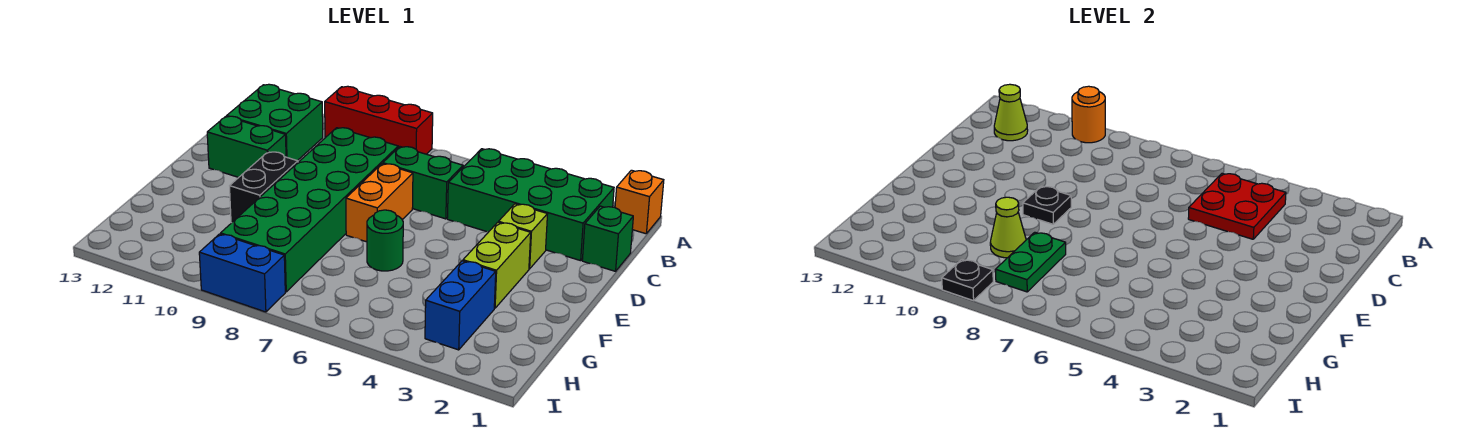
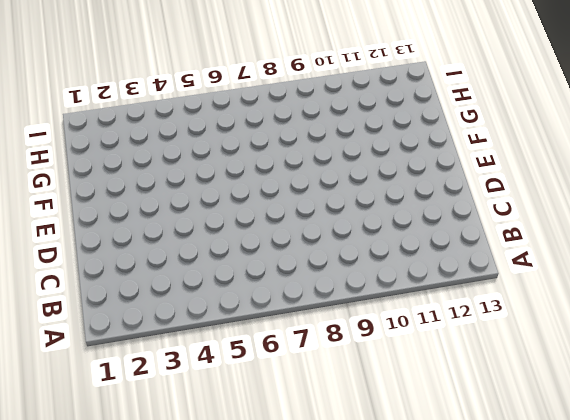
none -> orange brick A1 level 1
none -> red brick A8:A10 level 1
none -> green brick B2:C5 level 1

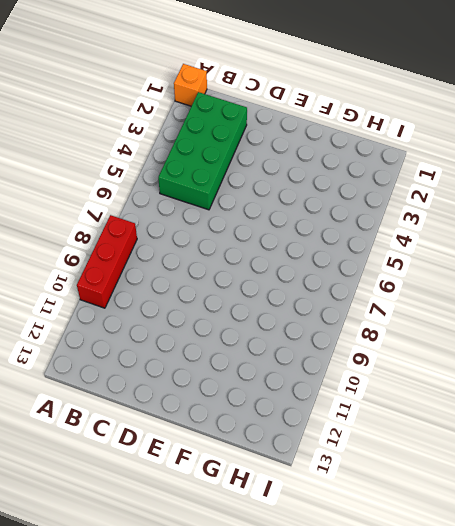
none -> green brick B11:C12 level 1
none -> green brick C1 level 1
none -> green brick C6:C7 level 1

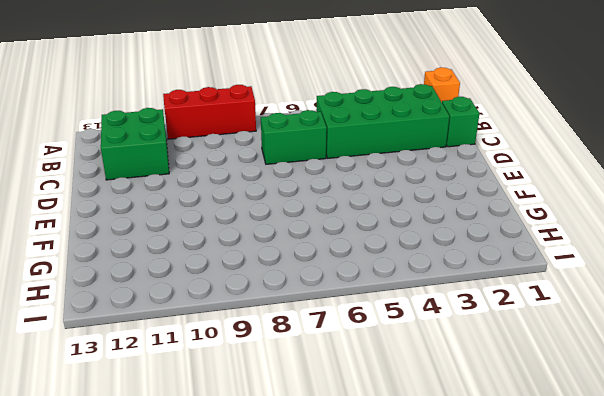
none -> green brick C8:H9 level 1
none -> lime brick D3 level 1
none -> orange brick D7:E7 level 1

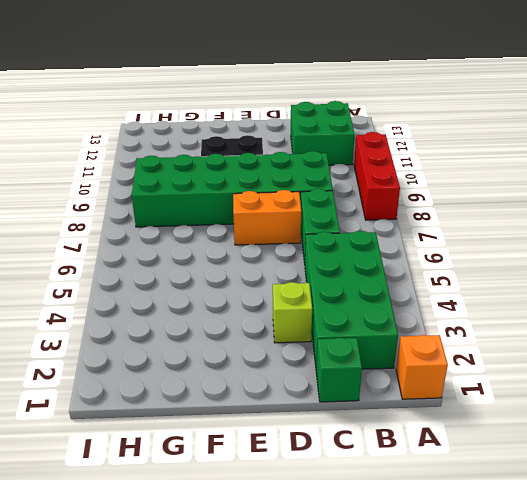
none -> green brick D11:D12 level 1
none -> lime brick E3:F3 level 1
none -> green round brick F6 level 1

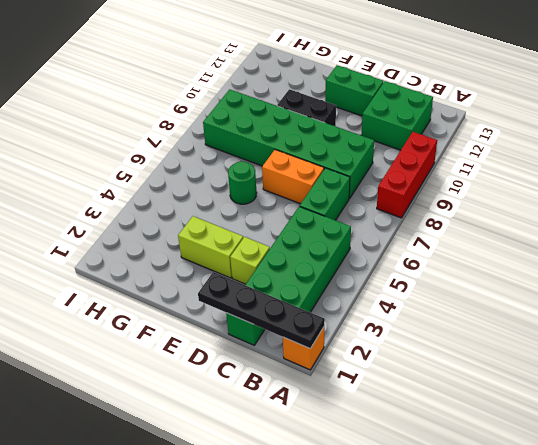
black plate A1:D1 level 2 -> none
green brick D12:E12 level 1 -> green brick D11:D12 level 1
none -> blue brick G3:H3 level 1
none -> blue brick I8:I9 level 1
none -> orange round brick A10 level 2

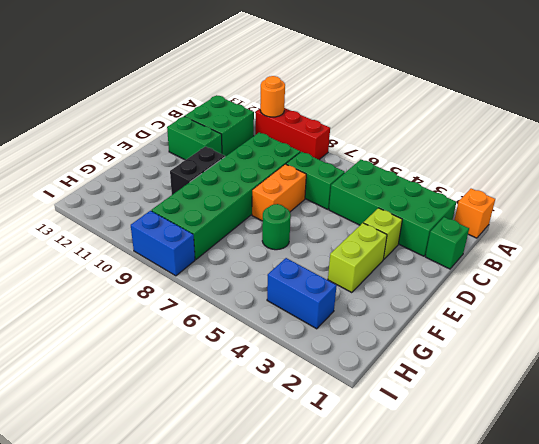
blue brick H3:H4 level 1 -> blue brick G3:H3 level 1
none -> red plate B4:C5 level 2
none -> lime cone B12 level 2
none -> black plate E9 level 2

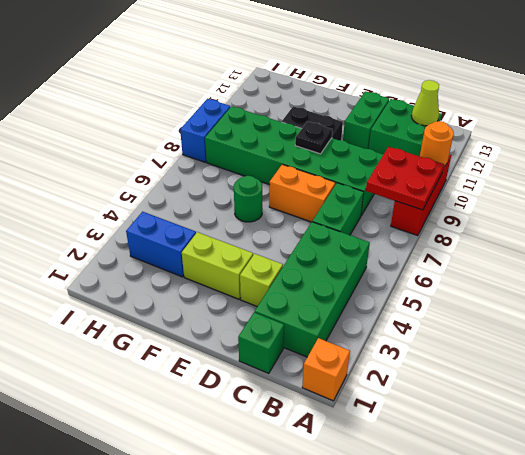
red plate A8:B9 level 2 -> red plate B4:C5 level 2
none -> green plate G8:H8 level 2
none -> lime cone G9 level 2
none -> black plate I9 level 2

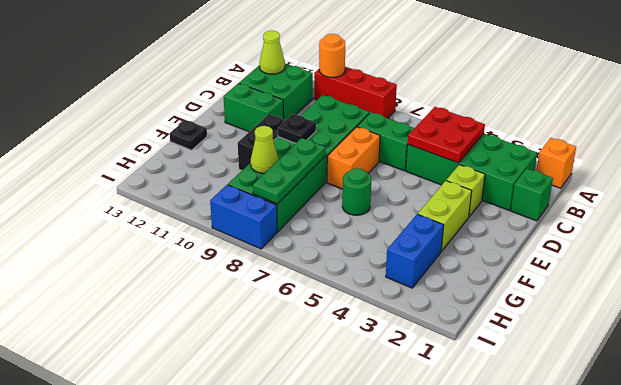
green plate F8:H8 level 2 -> green plate G8:H8 level 2
black plate F13 level 1 -> black plate I9 level 2

